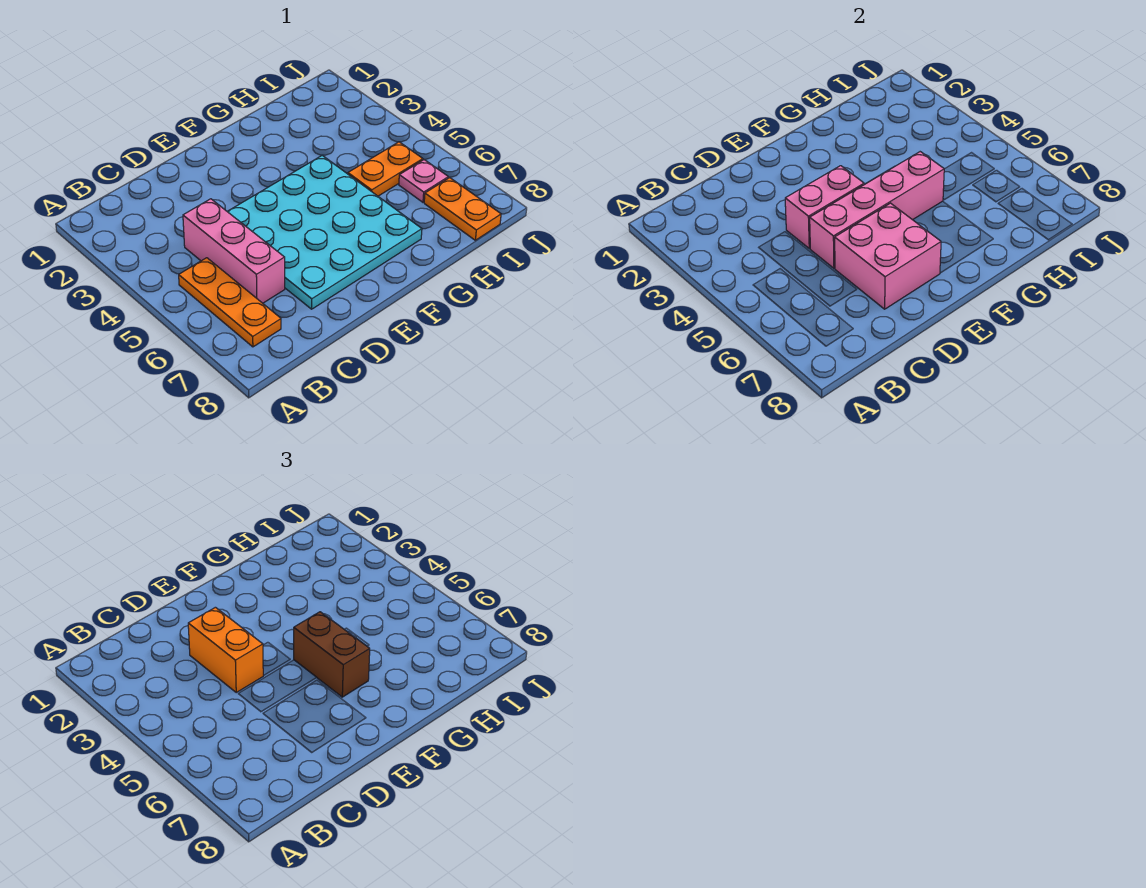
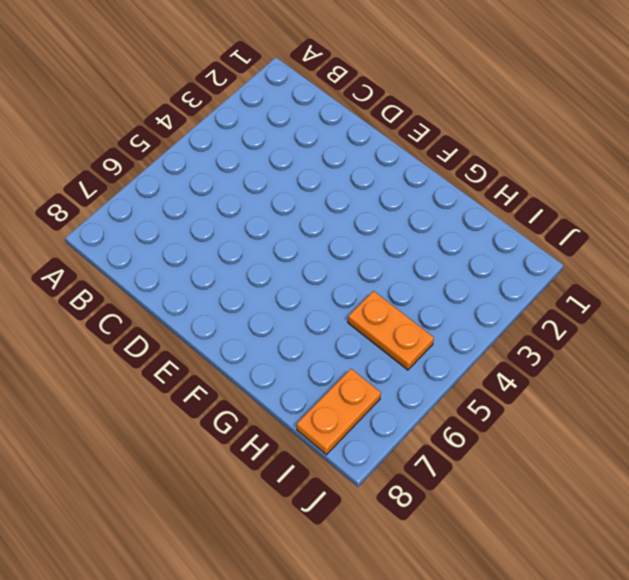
none -> orange plate B5:B7 level 1
none -> pink brick C4:C6 level 1

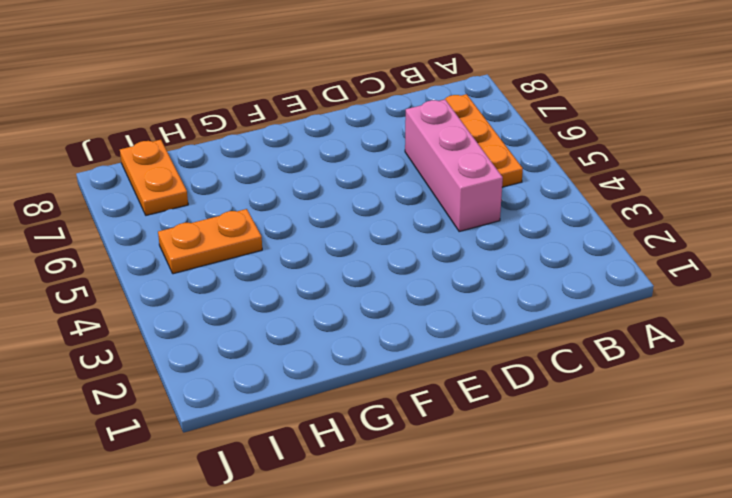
none -> cyan plate D4:G7 level 1
none -> pink plate I6 level 1

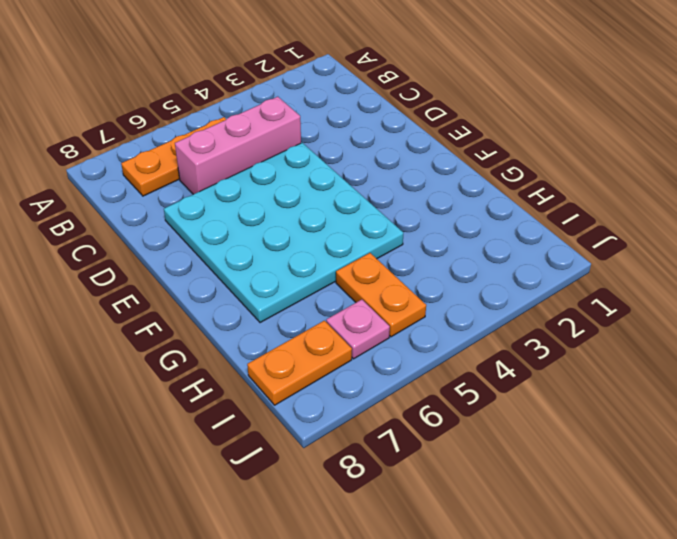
none -> pink brick D4:E4 level 2
none -> pink brick D5:G5 level 2

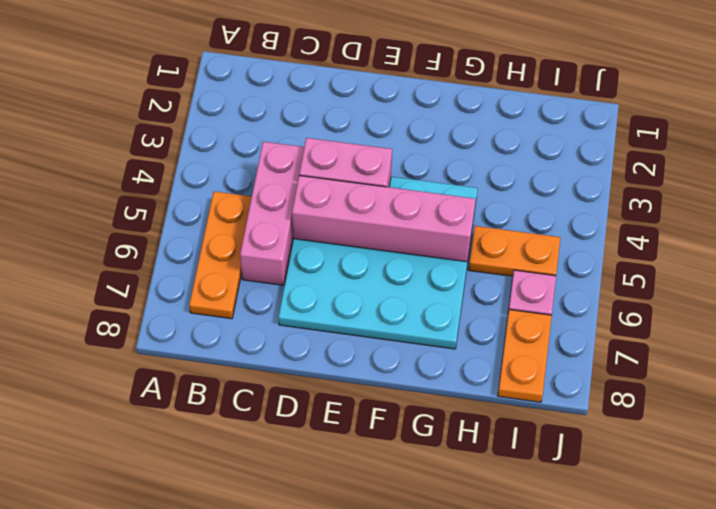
none -> pink brick D6:E7 level 2
none -> orange brick D3:D4 level 3

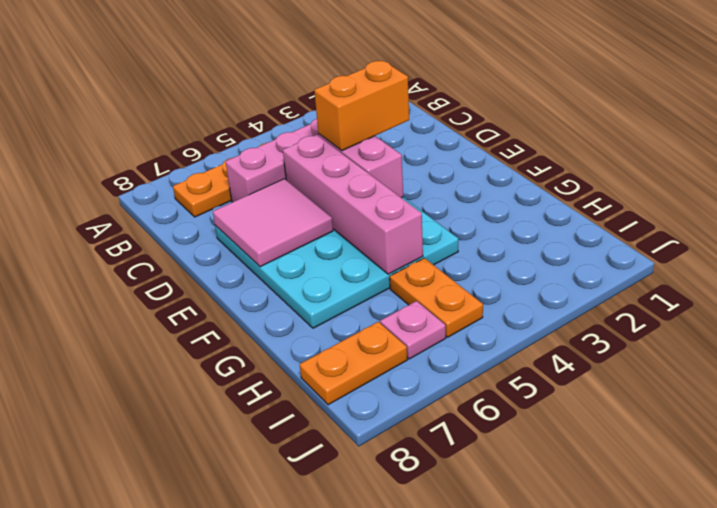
pink tile D6:E7 level 2 -> pink brick D6:E7 level 2
none -> brown brick F5:F6 level 3

